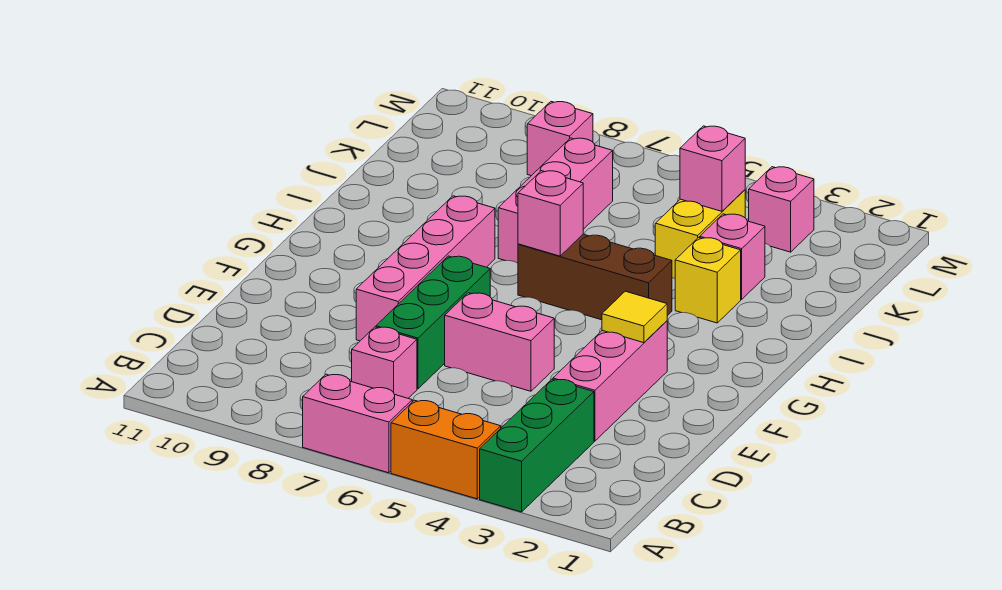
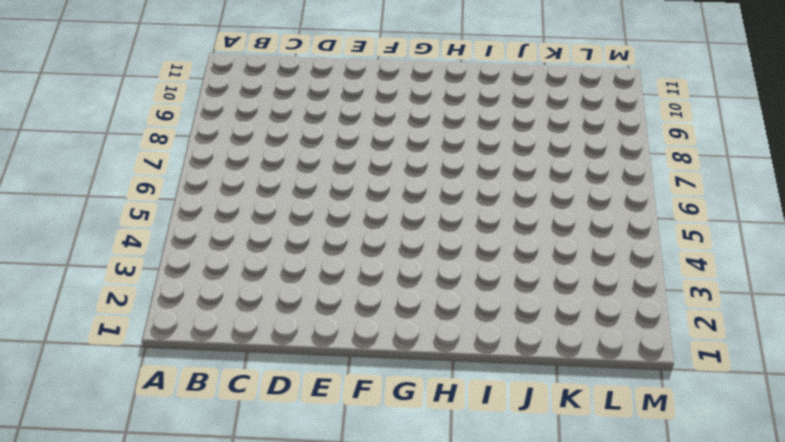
none -> green brick A3:C3 level 1
none -> orange brick A4:A5 level 1
none -> pink brick A6:A7 level 1

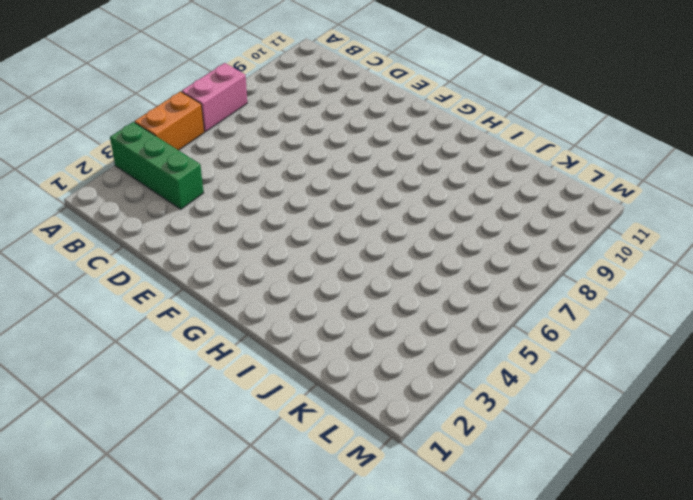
none -> pink brick C7 level 1
none -> pink brick D3:F3 level 1
none -> green brick D7:F7 level 1

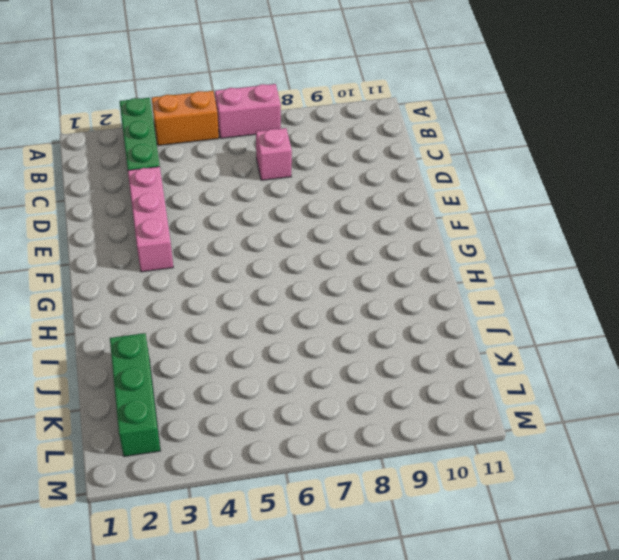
green brick J2:L2 level 1 -> green brick D7:F7 level 1
none -> pink brick E5:E6 level 1
none -> pink brick E8:H8 level 1
none -> brown brick H4:H6 level 1

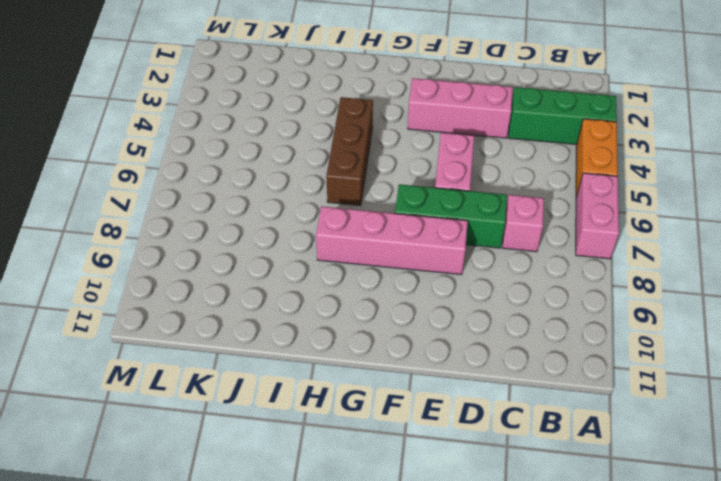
none -> yellow brick I3 level 1
none -> pink brick I7:K7 level 1
none -> pink brick J3 level 1

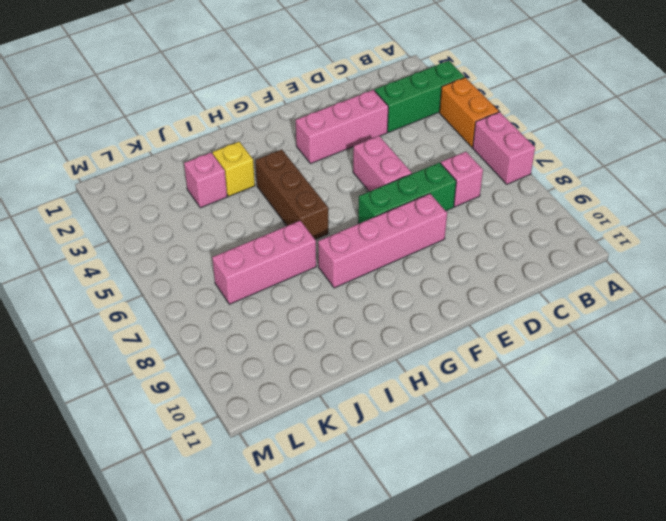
none -> yellow brick J4:K4 level 1
none -> pink brick L3 level 1
none -> pink brick L8 level 1

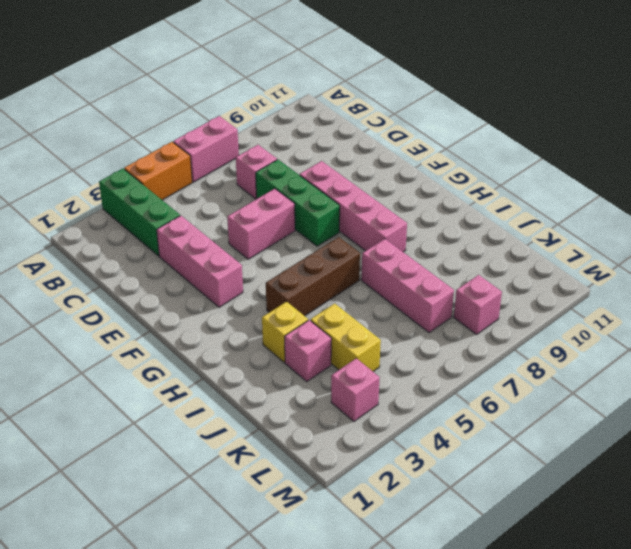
none -> yellow tile F3 level 2
none -> pink brick H6 level 2
none -> pink brick K4 level 2

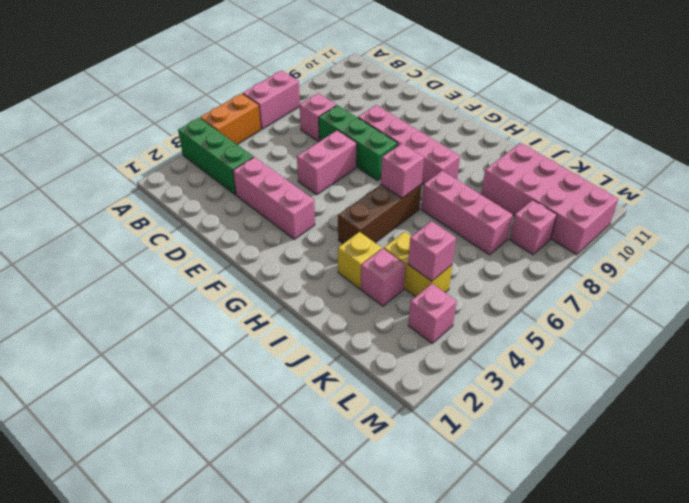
pink brick J9:M10 level 1 -> none
none -> yellow tile F3 level 2

